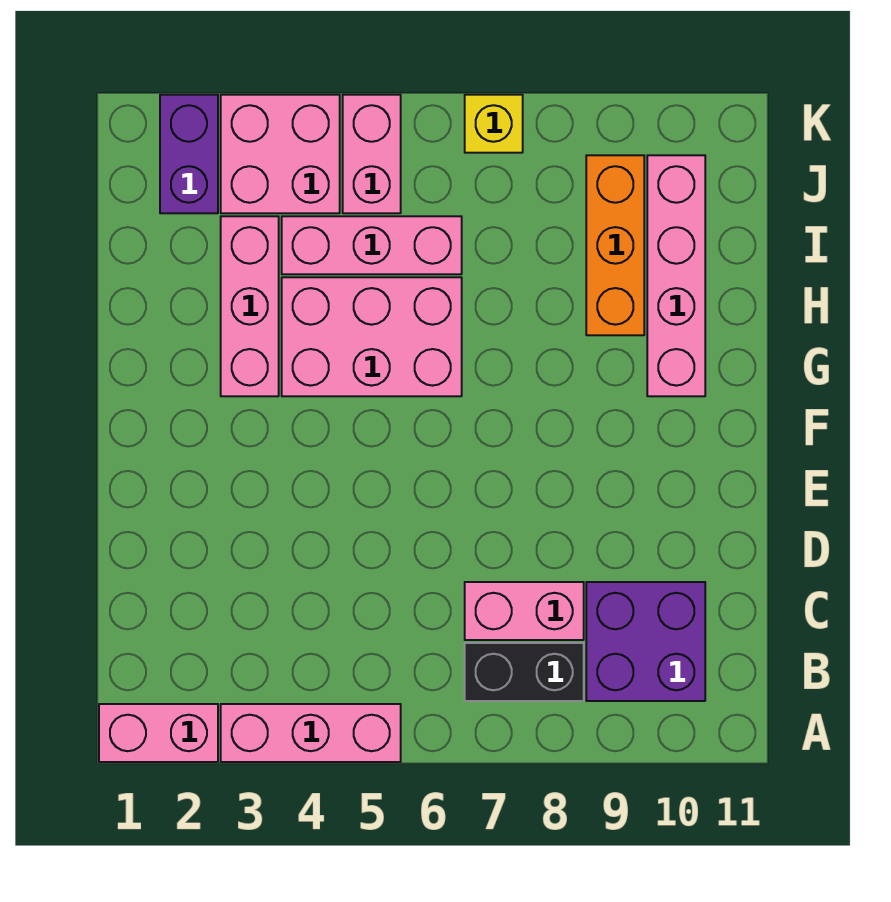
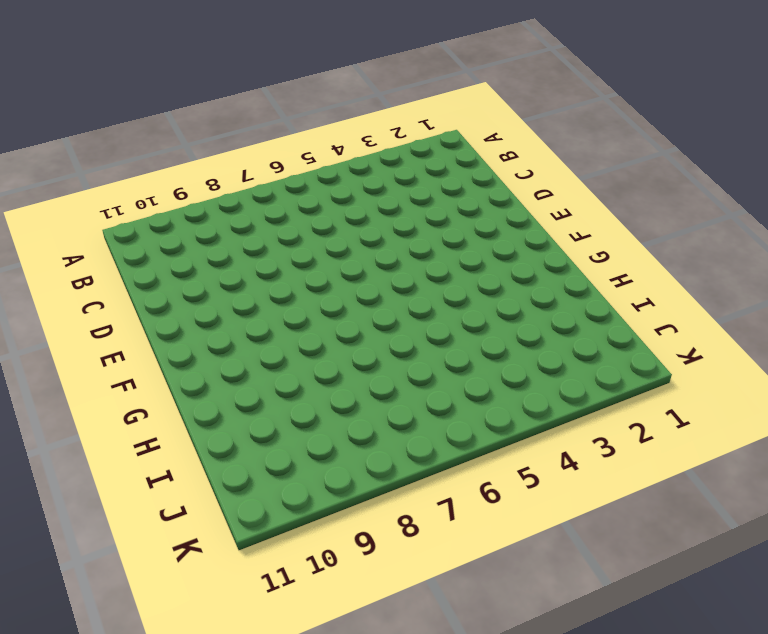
none -> pink brick A1:A2 level 1
none -> pink brick A3:A5 level 1
none -> black brick B7:B8 level 1

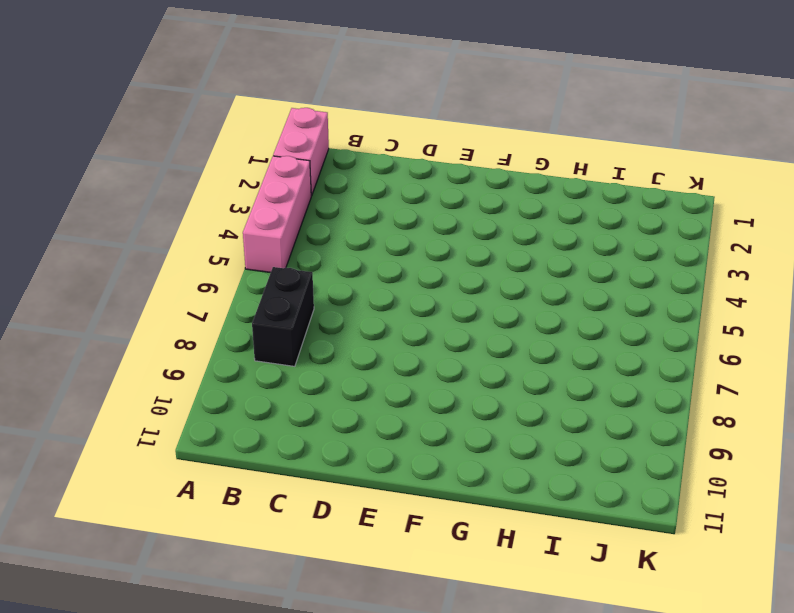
none -> purple brick B9:C10 level 1
none -> pink brick C7:C8 level 1
none -> pink brick G3:I3 level 1

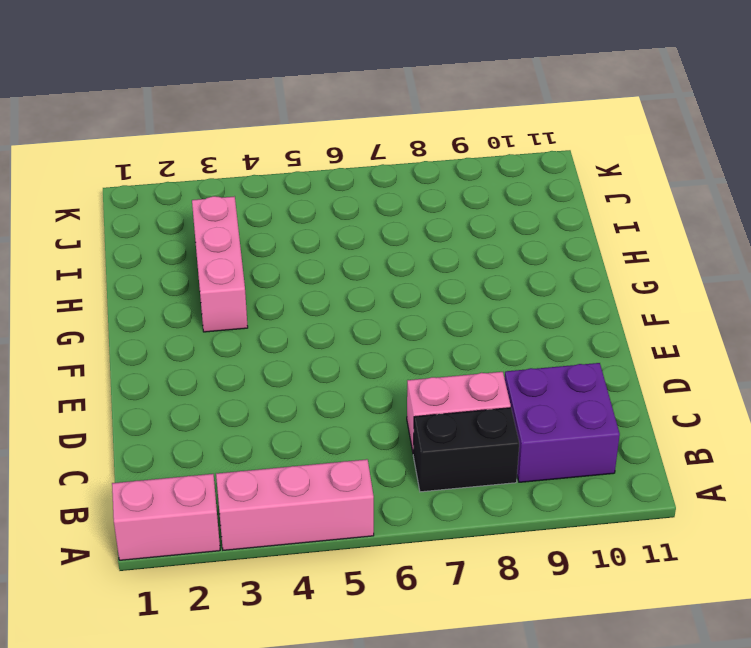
none -> pink brick G4:H6 level 1
none -> pink brick G10:J10 level 1
none -> orange brick H9:J9 level 1

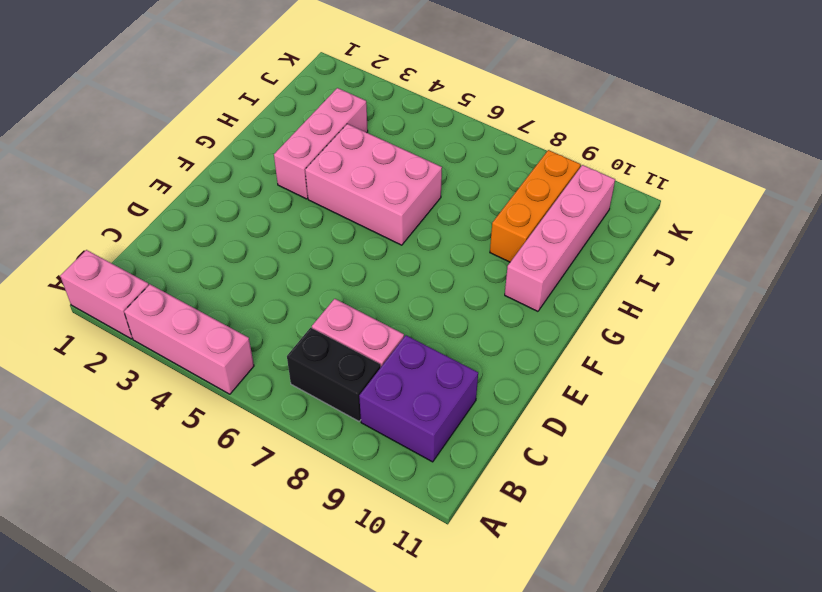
none -> pink brick I4:I6 level 1
none -> purple brick J2:K2 level 1
none -> pink brick J3:K4 level 1

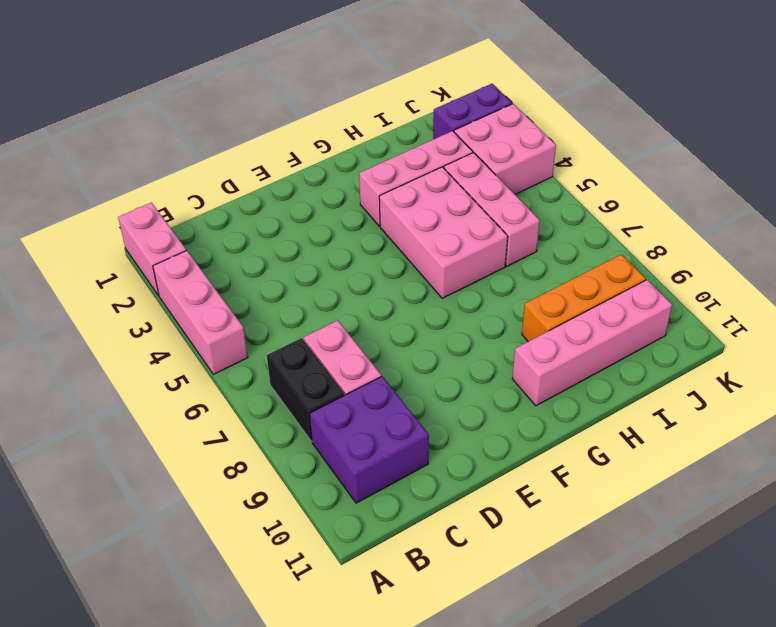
none -> pink brick J5:K5 level 1
none -> yellow brick K7 level 1

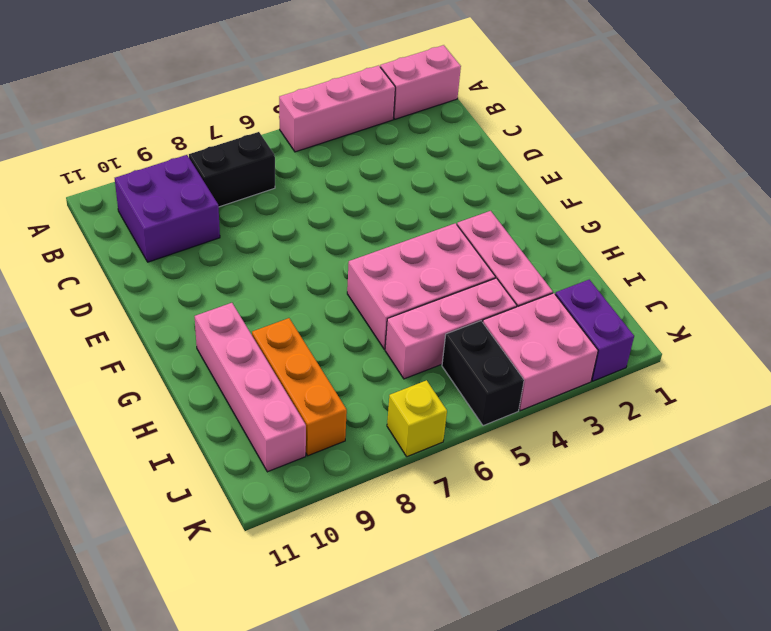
black brick J5:K5 level 1 -> pink brick J5:K5 level 1
none -> pink brick C7:C8 level 1

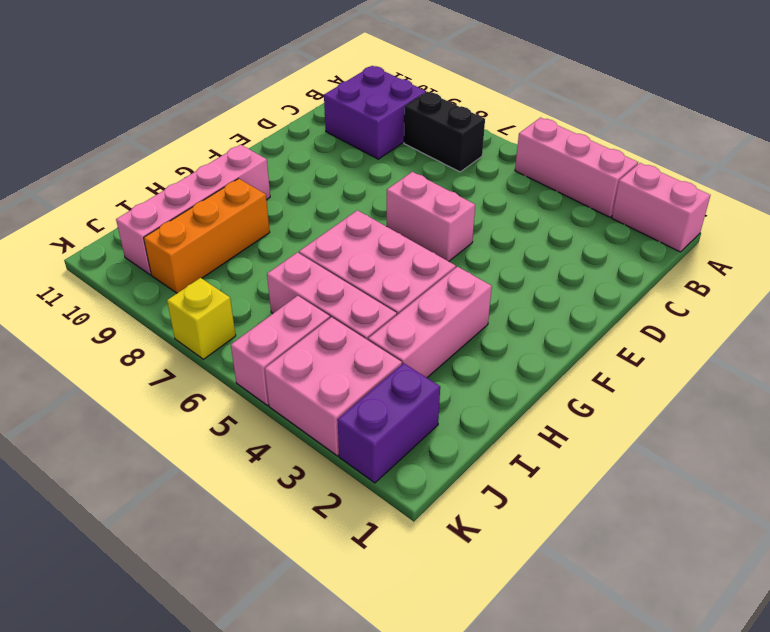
pink brick E5:E6 level 1 -> pink brick C7:C8 level 1

